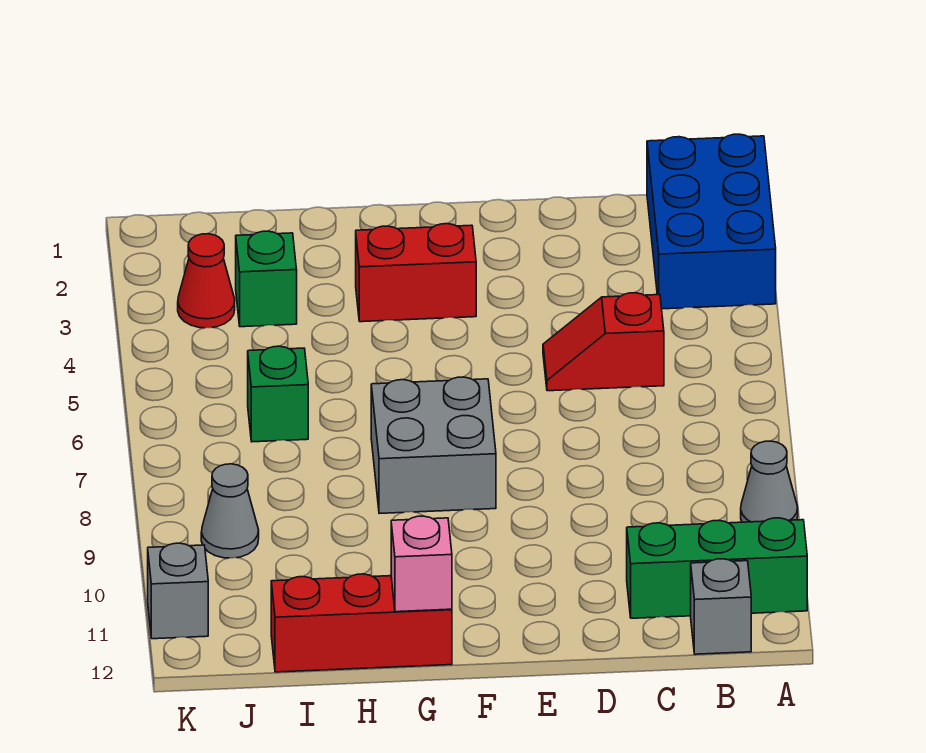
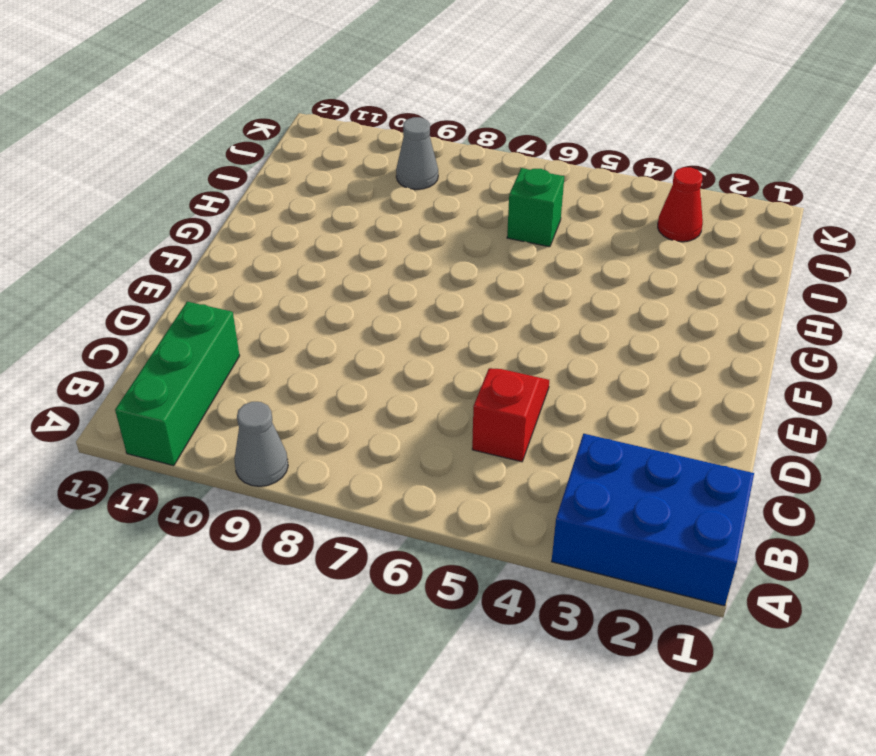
none -> grey brick B12 level 1
none -> red brick F3:G3 level 1
none -> grey brick F7:G8 level 1

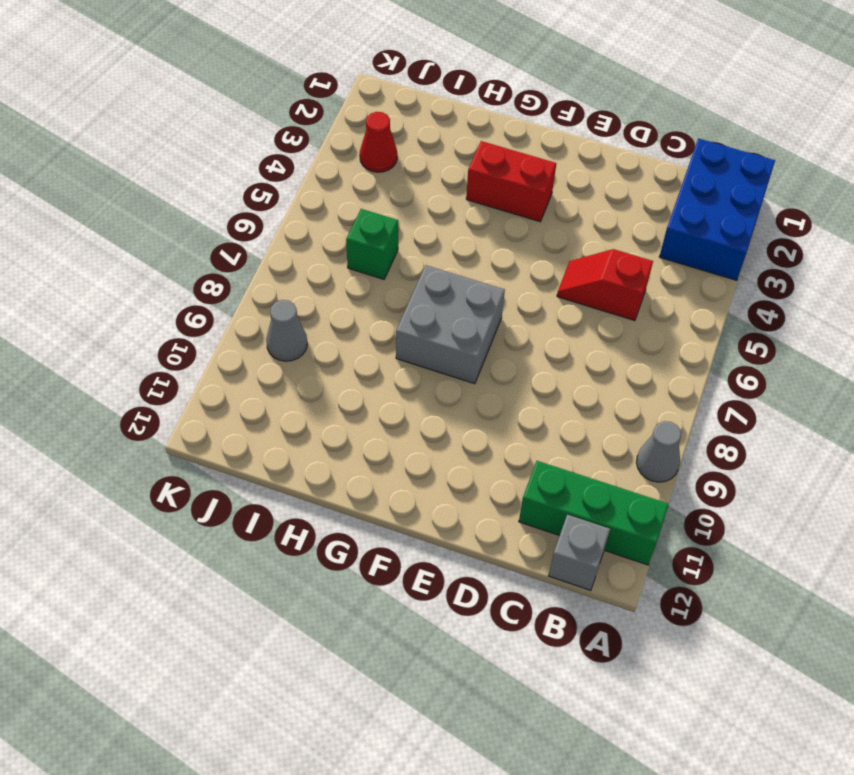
none -> red brick G12:I12 level 1
none -> green brick I3 level 1
none -> grey brick K11 level 1

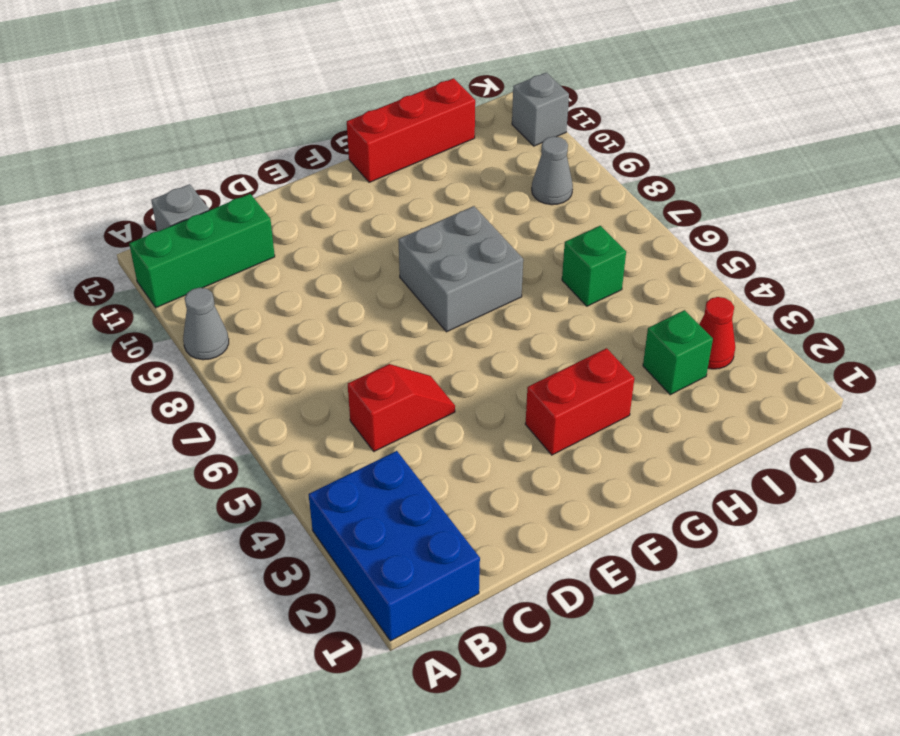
none -> pink brick G12 level 2

